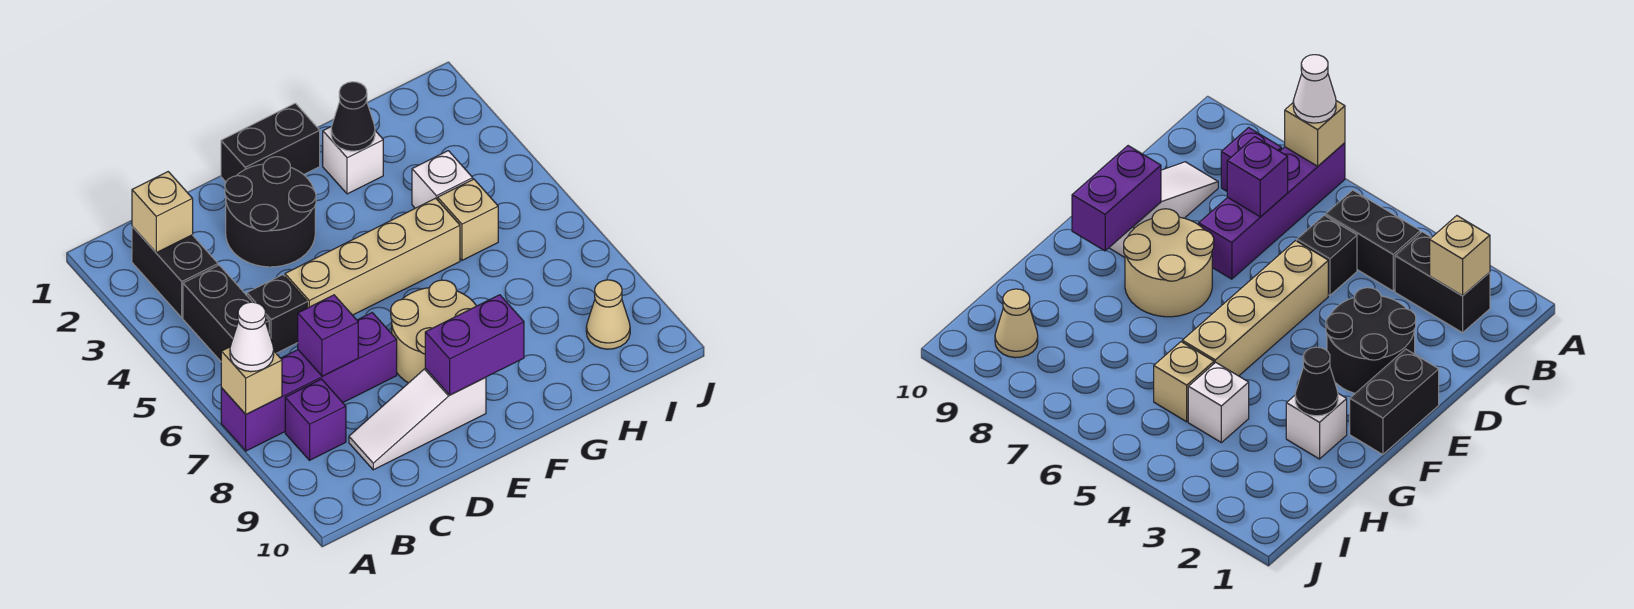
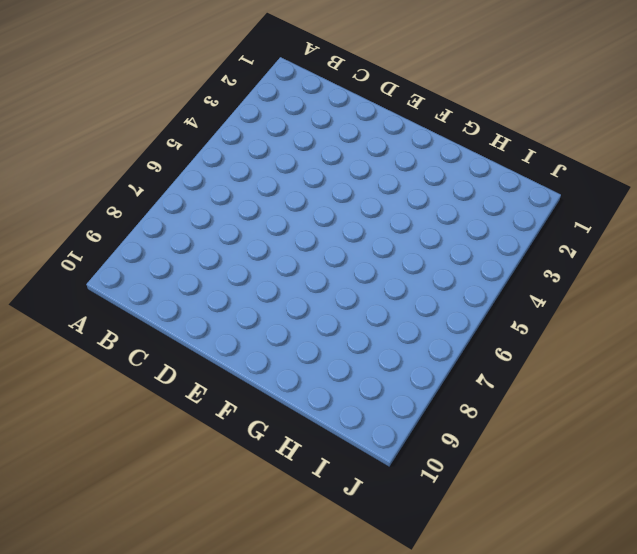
none -> purple brick A7:D7 level 1
none -> black brick B2:B3 level 1
none -> black brick B4:B5 level 1

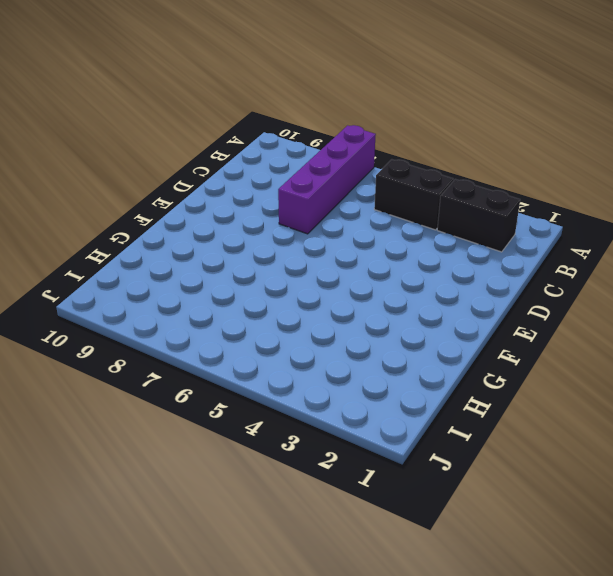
none -> purple brick B8 level 1
none -> black brick C5 level 1
none -> white slope C9:E9 level 1 top E

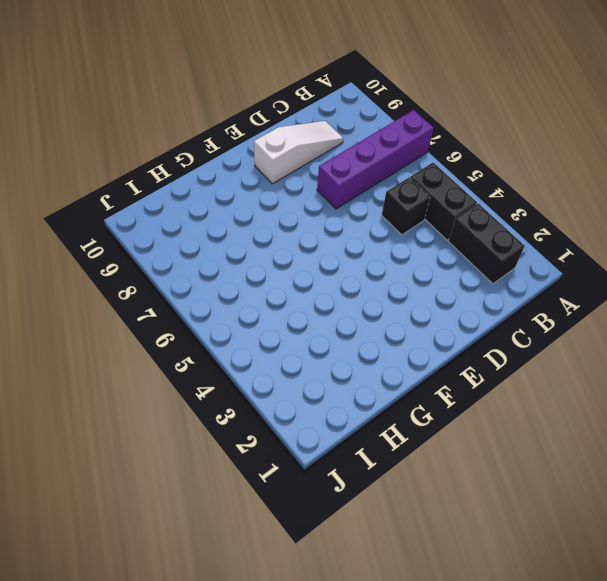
none -> purple brick B8 level 1
none -> black round brick D2:E3 level 1
none -> tan brick D5:G5 level 1

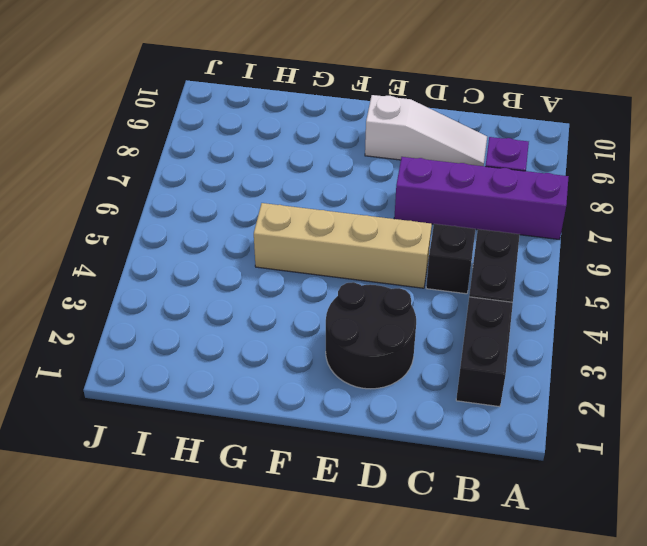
none -> black brick E1:F1 level 1
none -> tan round brick E7:F8 level 1
none -> white brick G2 level 1

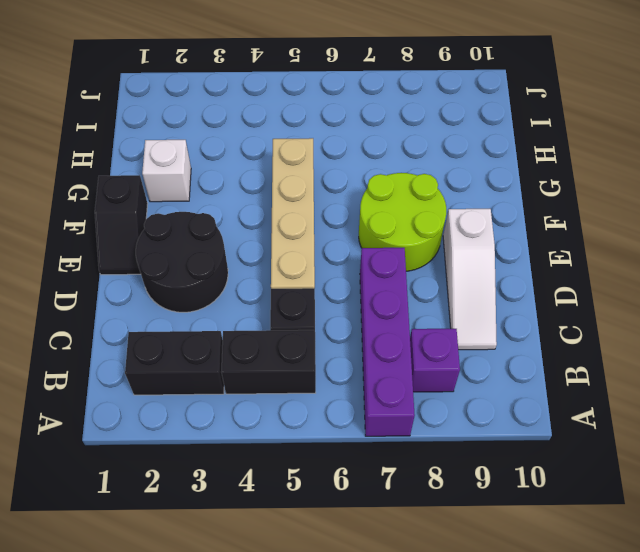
black slope E1:F1 level 1 top F -> black brick E1:F1 level 1
lime round brick E7:F8 level 1 -> tan round brick E7:F8 level 1
none -> white brick H4 level 1
none -> tan brick H5 level 1
none -> tan cone I9 level 1

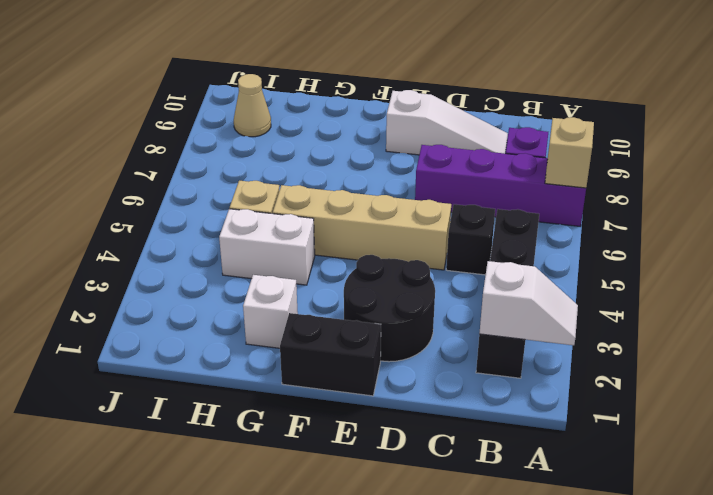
white slope A2:B2 level 2 top B -> tan brick B2 level 2
white brick G4:H4 level 1 -> white brick H4 level 1
none -> tan round brick E7:F8 level 1
none -> purple brick C7 level 2
none -> purple brick E9:F9 level 2

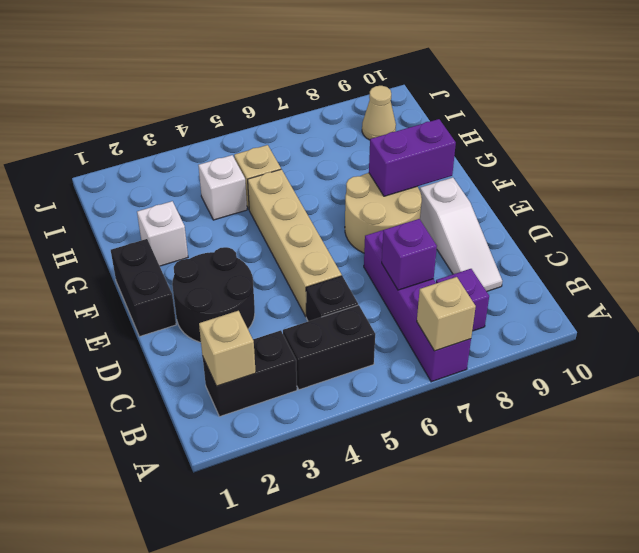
purple brick F8:F9 level 2 -> purple brick E9:F9 level 2
none -> black cone G2 level 2
none -> white cone A7 level 3

